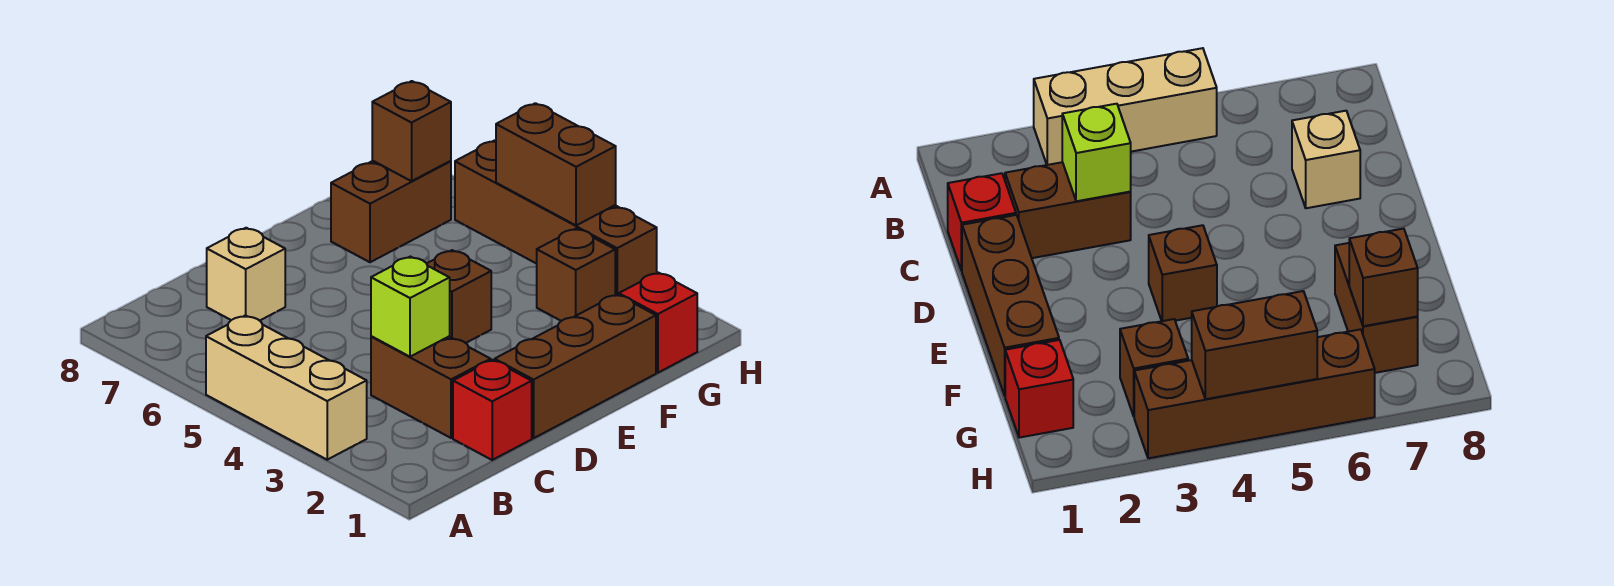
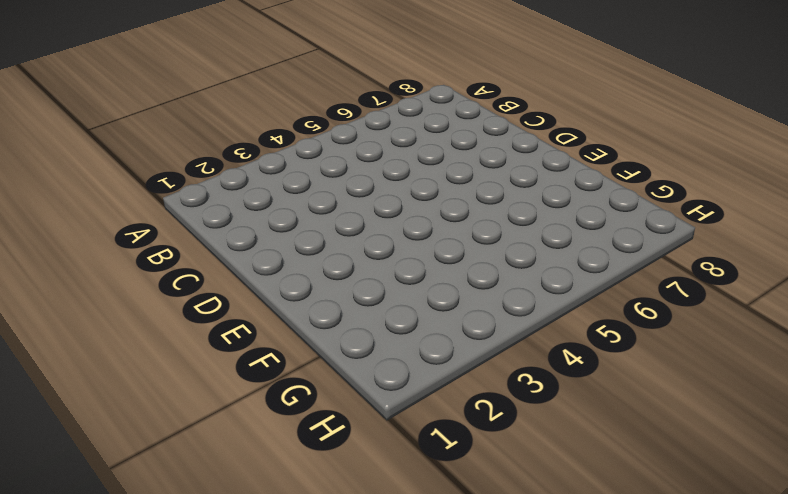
none -> tan brick A3:A5 level 1
none -> red brick C1 level 1
none -> brown brick C2:C3 level 1

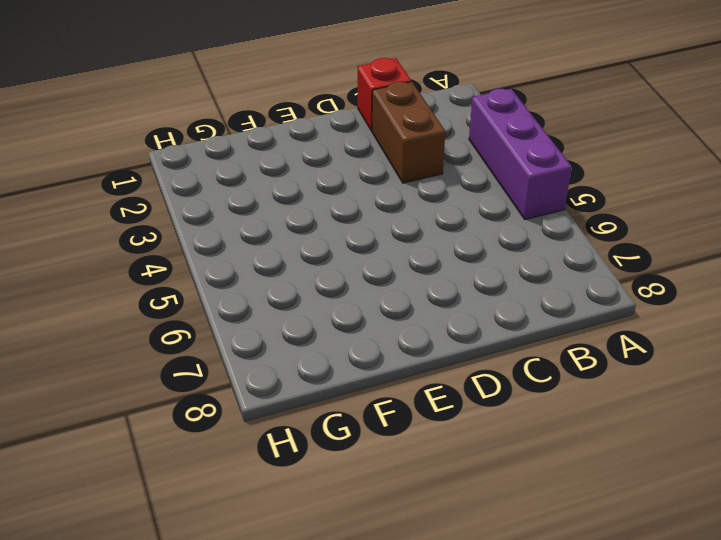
purple brick A3:A5 level 1 -> tan brick A3:A5 level 1
none -> tan brick C7 level 1
none -> brown brick D1:F1 level 1
none -> brown brick E4 level 1

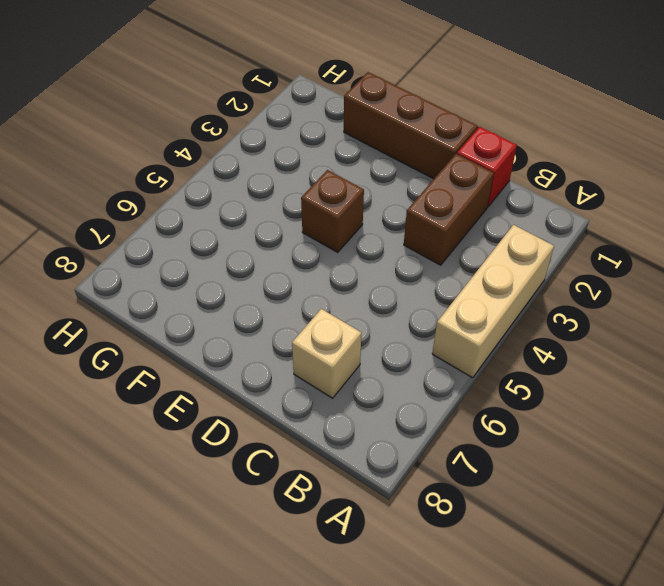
none -> brown brick F7:G7 level 1
none -> red brick G1 level 1
none -> brown brick G3 level 1

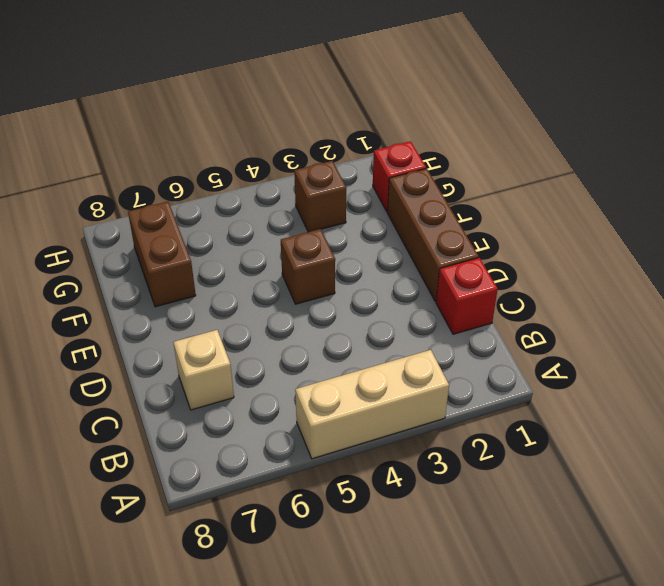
none -> brown brick C2:C3 level 1
none -> brown brick H3:H6 level 1
none -> lime brick C3 level 2

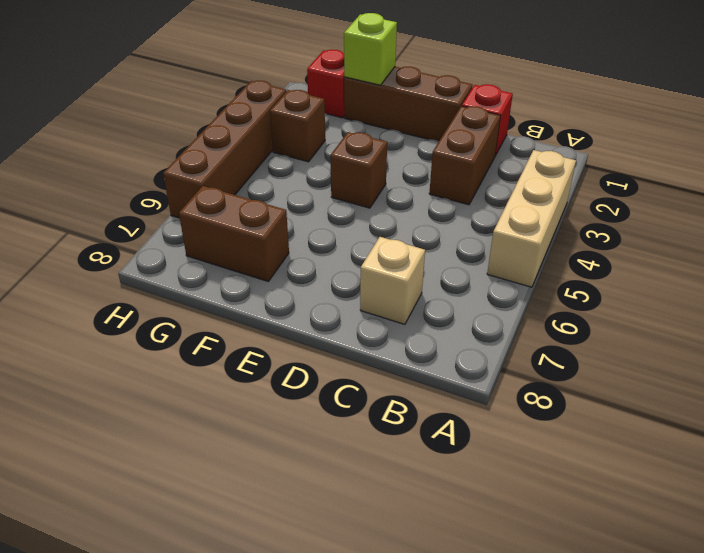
lime brick F1 level 2 -> lime brick C3 level 2
none -> brown brick G7 level 2
none -> brown brick H4:H5 level 2

